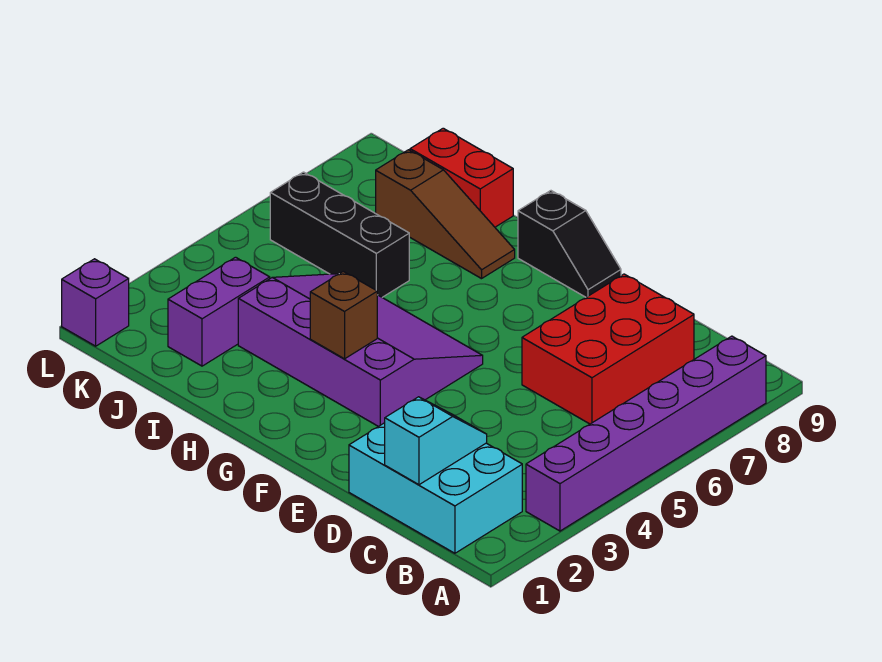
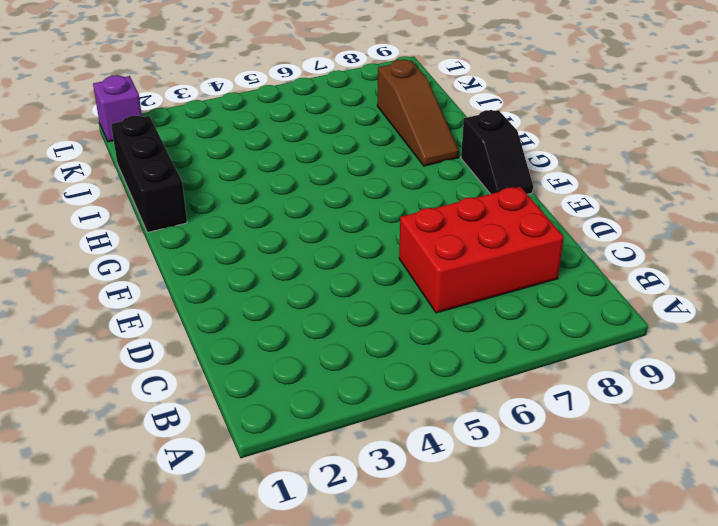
black brick H1:J1 level 1 -> black brick I6:K6 level 1
none -> purple brick A3:A8 level 1
none -> cyan brick B1:D2 level 1
none -> purple slope F3:I5 level 1 top 3

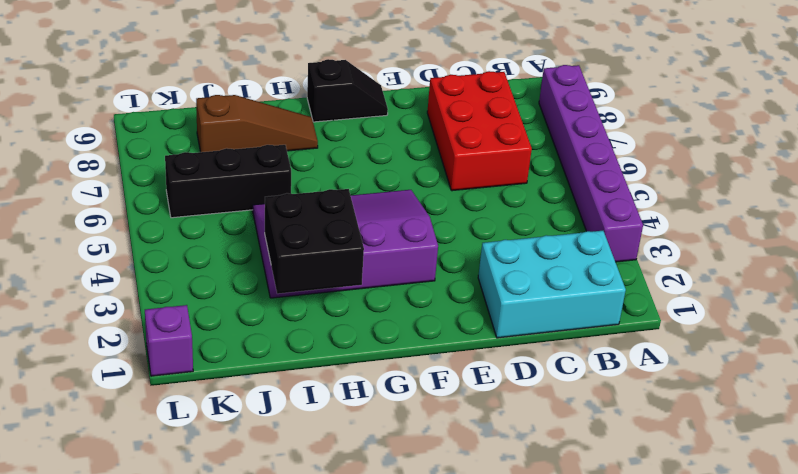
black brick H2:I3 level 2 -> none
none -> red brick I9:J9 level 1
none -> purple brick J2:J3 level 1
none -> cyan slope C1:C2 level 2 top 1

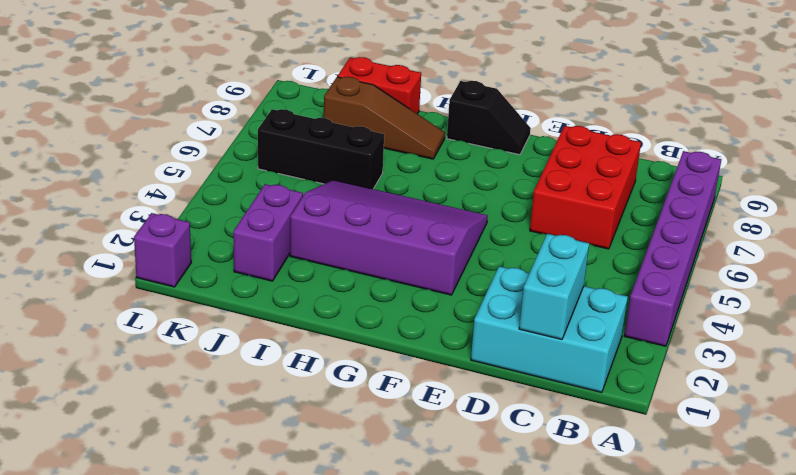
cyan brick C1:C2 level 2 -> cyan slope C1:C2 level 2 top 1
none -> brown brick G3 level 2

